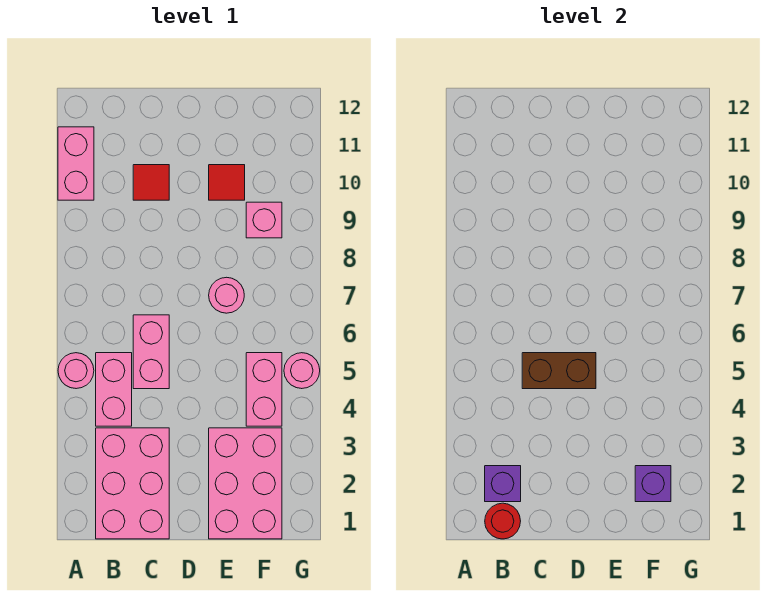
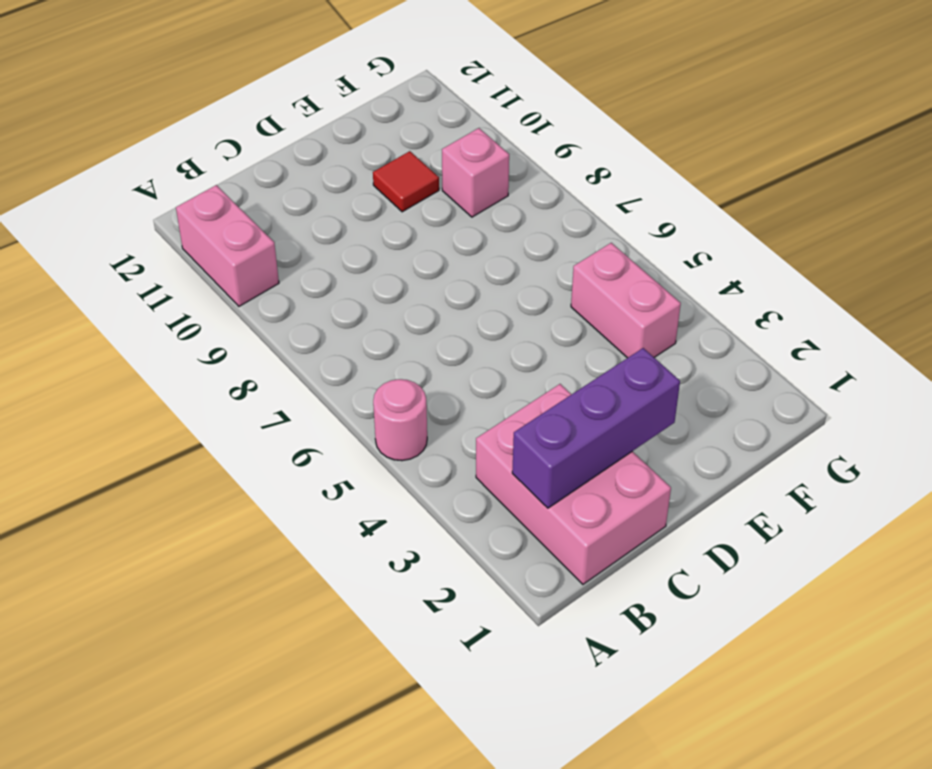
purple brick B2:D2 level 2 -> purple brick B2 level 2
none -> pink brick B4:B5 level 1
none -> pink brick C5:C6 level 1
none -> red tile C10 level 1

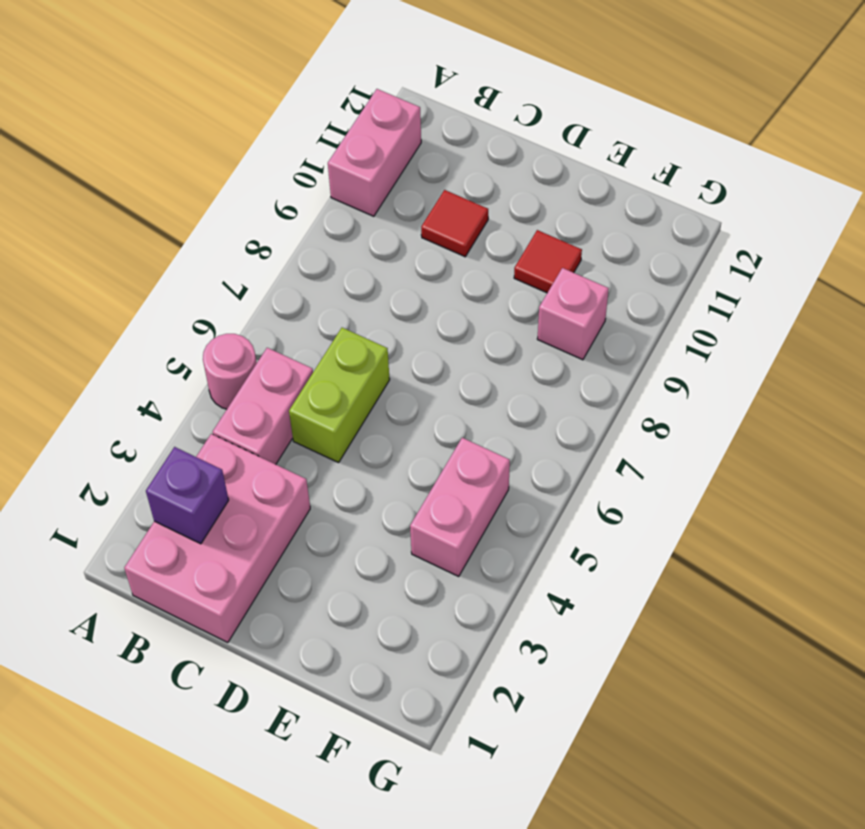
lime brick C5:C6 level 1 -> pink brick C5:C6 level 1
none -> pink brick E1:F3 level 1
none -> pink round brick E7 level 1
none -> pink round brick G5 level 1

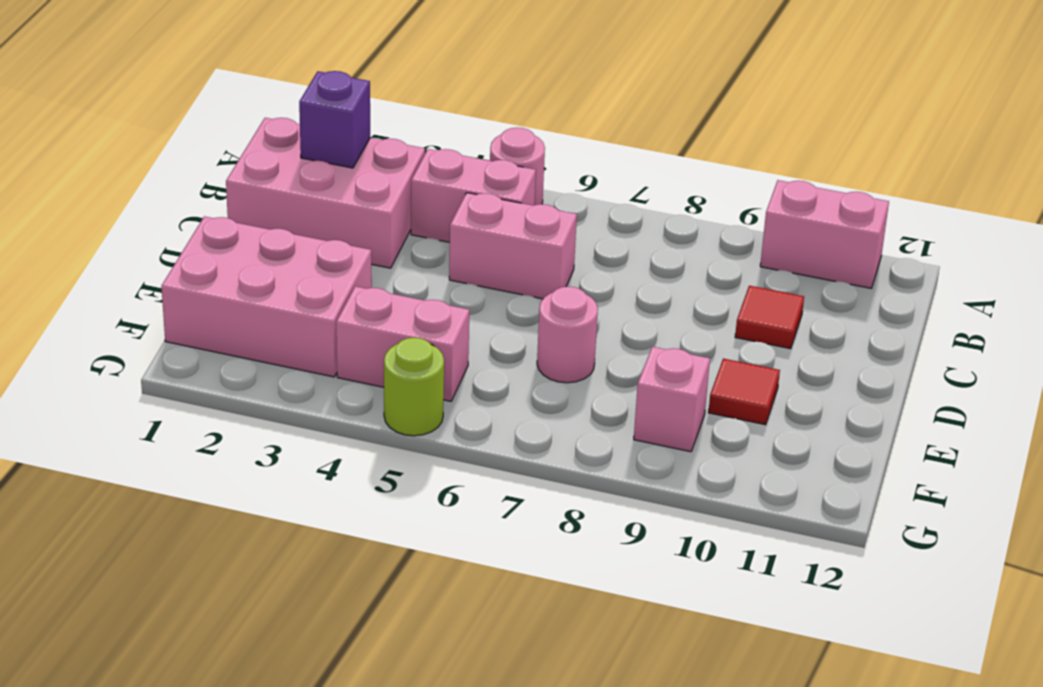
lime round brick G5 level 1 -> pink round brick G5 level 1
none -> red round brick B1 level 2
none -> brown brick C5:D5 level 2
none -> purple brick F2 level 2

